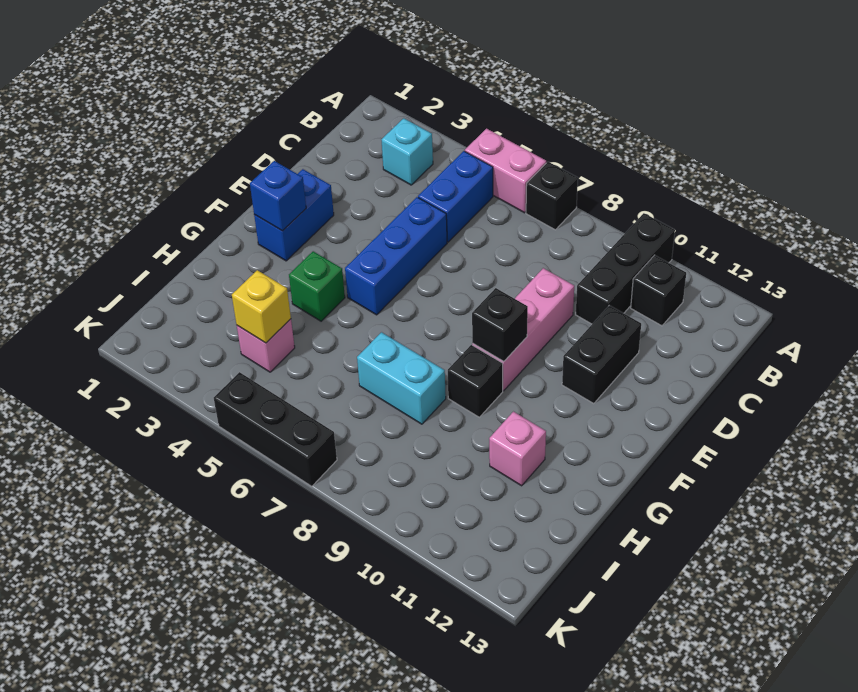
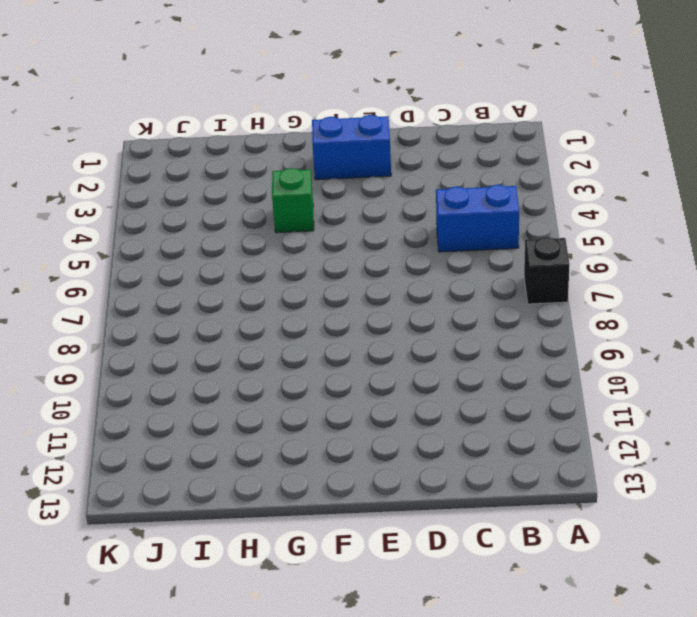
none -> pink brick A5:A6 level 1
none -> black brick A10:C10 level 1
none -> cyan brick B3 level 1

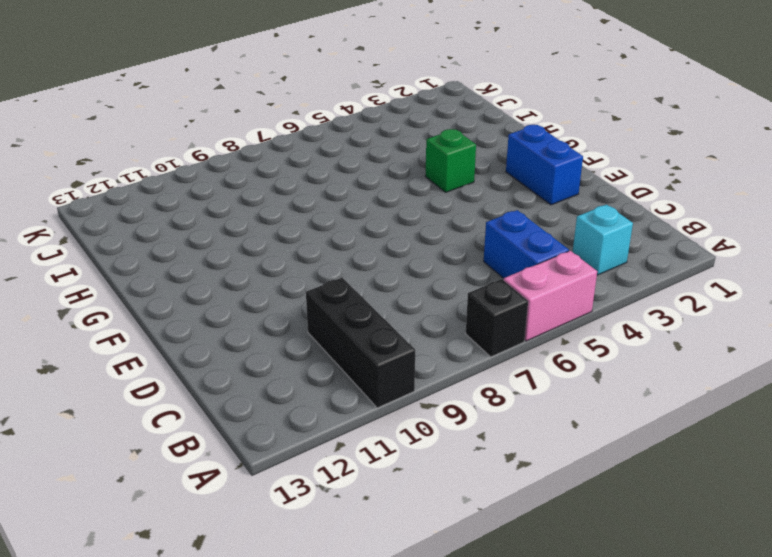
none -> black brick B11 level 1
none -> blue brick D5:F5 level 1
none -> pink brick D9:F9 level 1

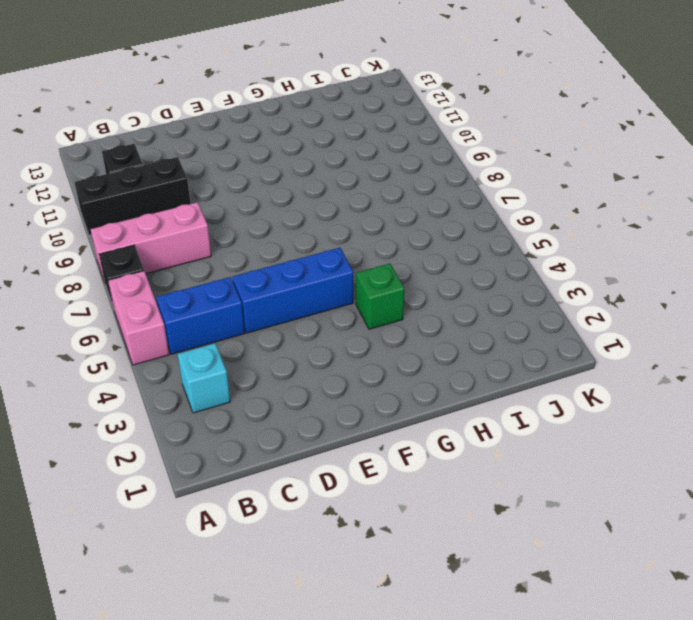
pink brick A8:C8 level 1 -> pink brick D9:F9 level 1
none -> black brick D11:E11 level 1
none -> blue brick E2:F2 level 1
none -> black brick G9 level 1

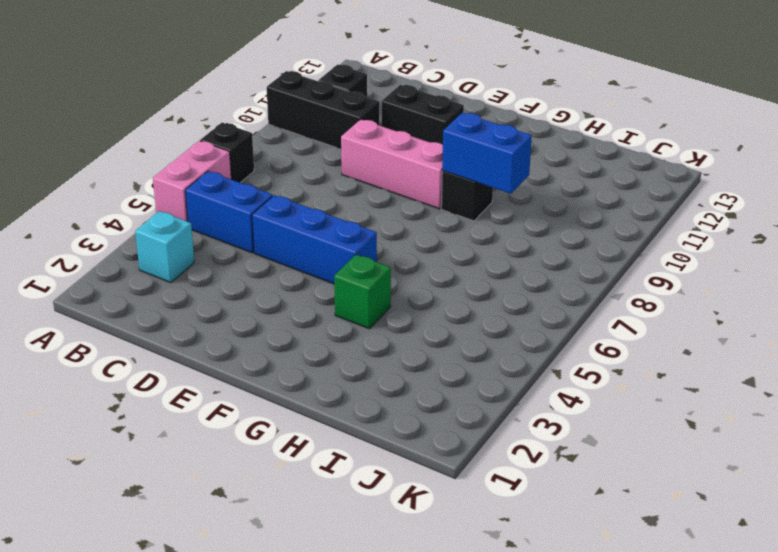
blue brick G9:H9 level 2 -> blue brick E2:F2 level 1
none -> cyan brick H7:H8 level 1
none -> pink brick H11 level 1
none -> pink brick I4 level 1

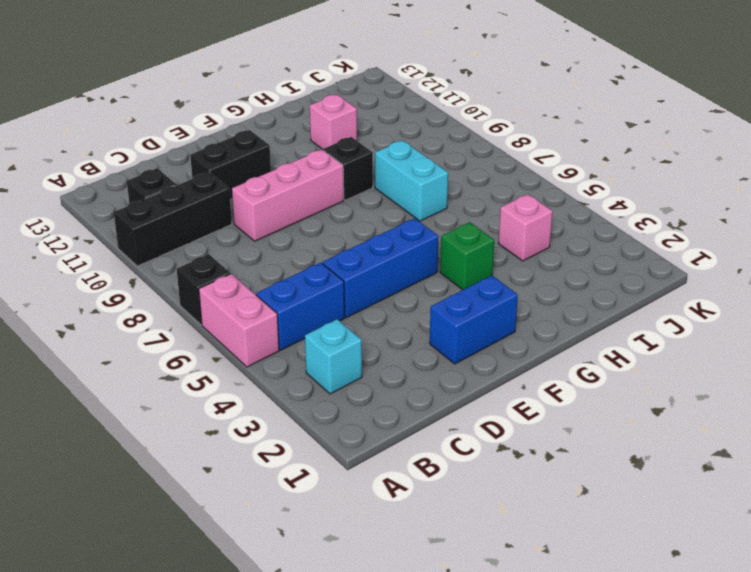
none -> black brick K5:K7 level 1
none -> blue brick F2 level 2
none -> black brick F9 level 2

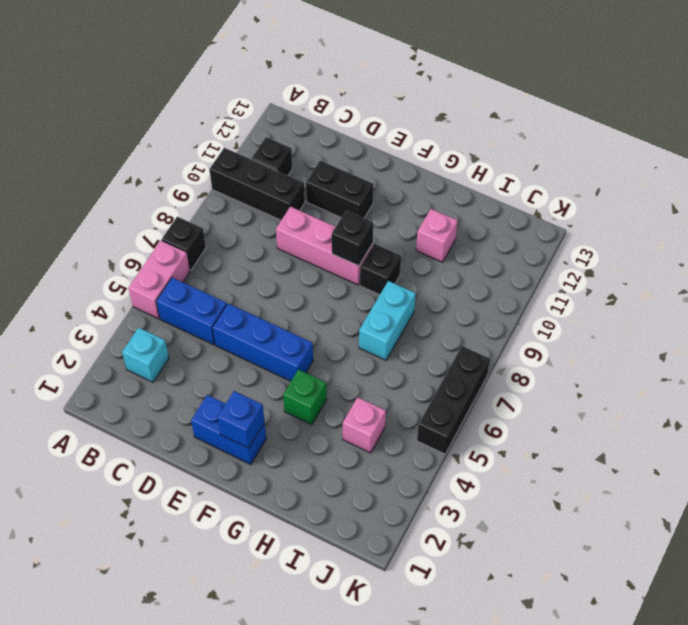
none -> yellow brick I4 level 2

